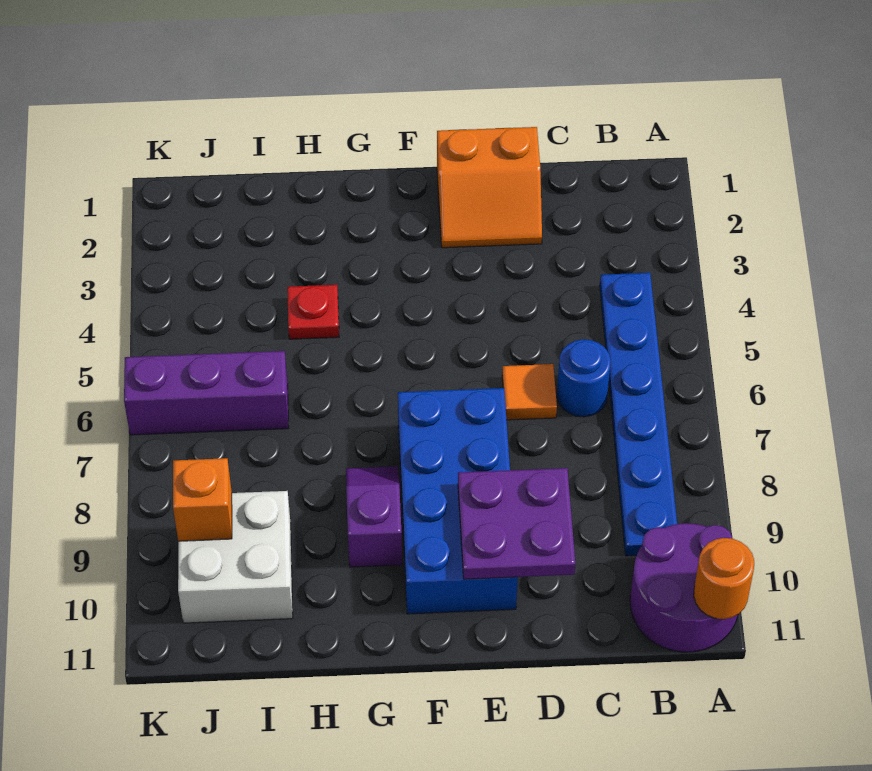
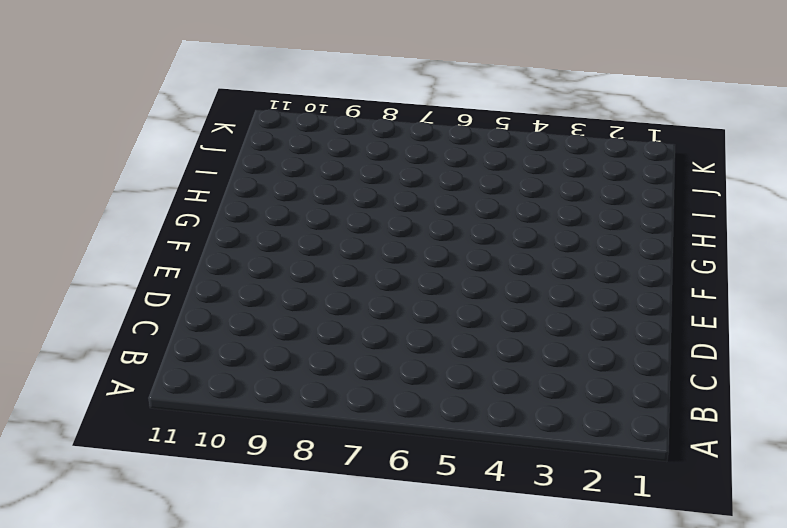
none -> purple round brick A10:B11 level 1
none -> blue plate B4:B9 level 1
none -> blue round brick C6 level 1

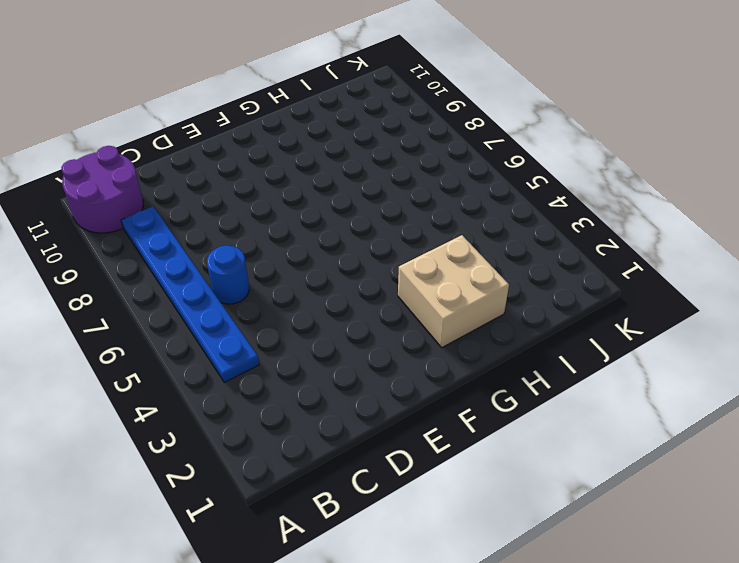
tan brick G2:H3 level 1 -> none
none -> orange slope D1:E2 level 1 top 1
none -> orange tile D6 level 1
none -> blue brick E7:F10 level 1

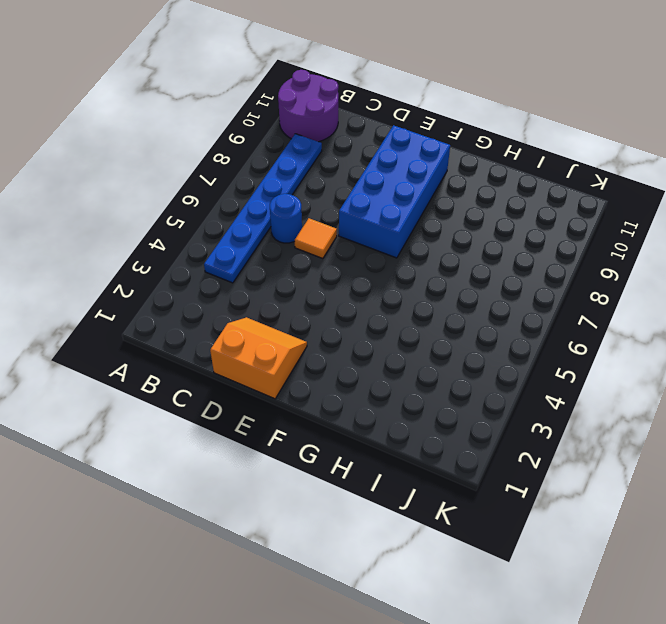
none -> purple slope G8:G9 level 1 top 9
none -> red plate H4 level 1
none -> purple brick I6:K6 level 1

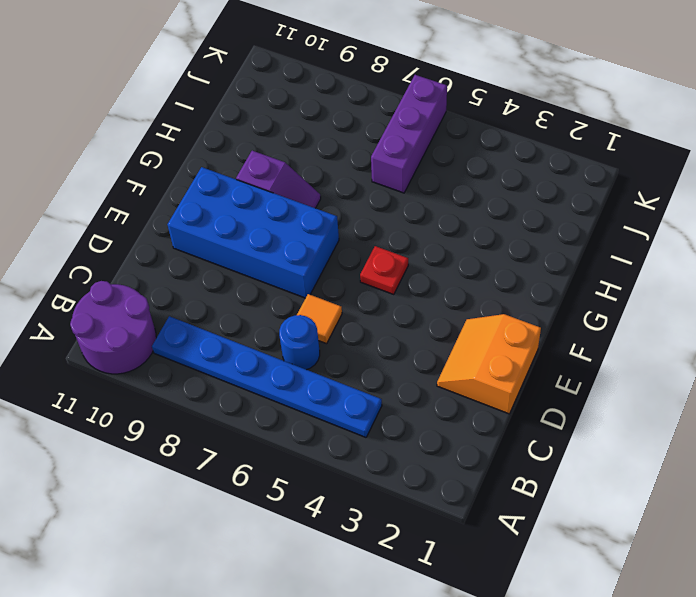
red plate F5 level 1 -> red plate H4 level 1
none -> white brick I9:J10 level 1
none -> orange round brick A11 level 2
none -> purple plate D9:E10 level 2

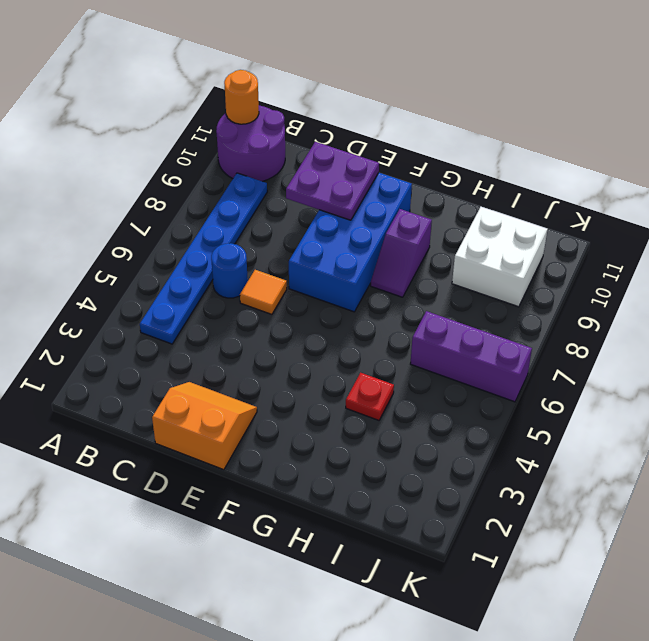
none -> orange brick J9 level 2

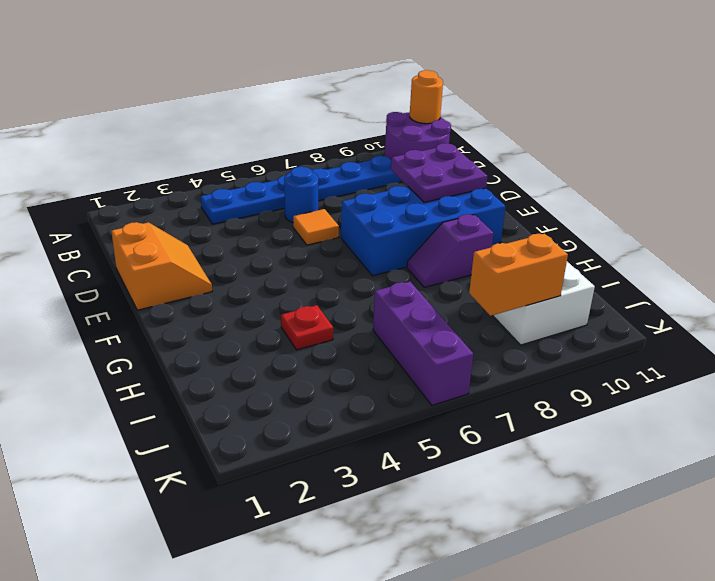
orange brick J8:J9 level 2 -> orange brick J9 level 2

